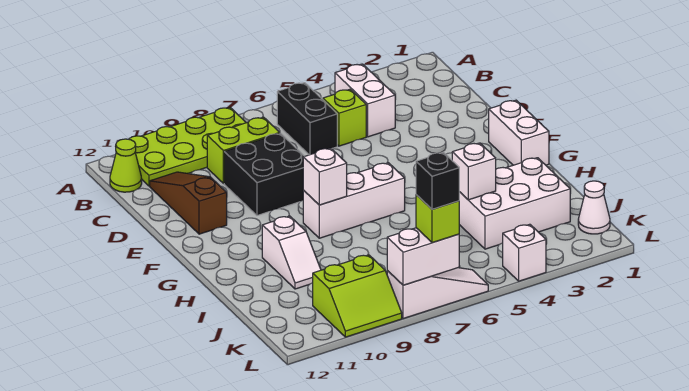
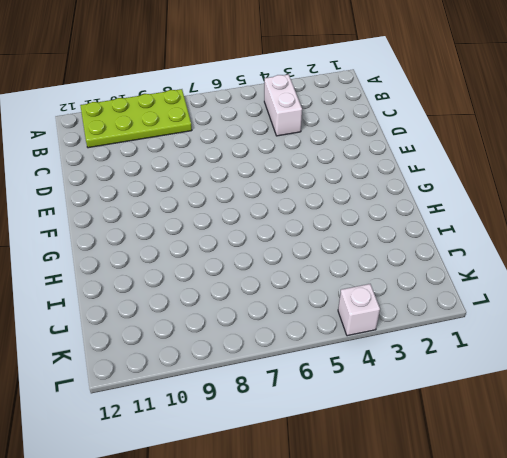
none -> black brick B6:C6 level 1
none -> lime cone B12 level 1
none -> lime brick C5 level 1

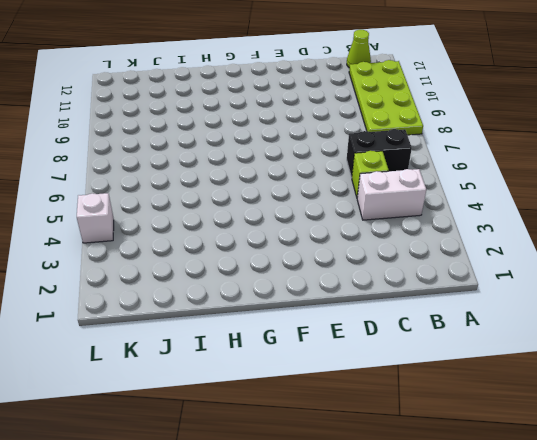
none -> lime brick C8:C9 level 1
none -> brown slope C11:E11 level 1 top E
none -> black brick D8:E9 level 1

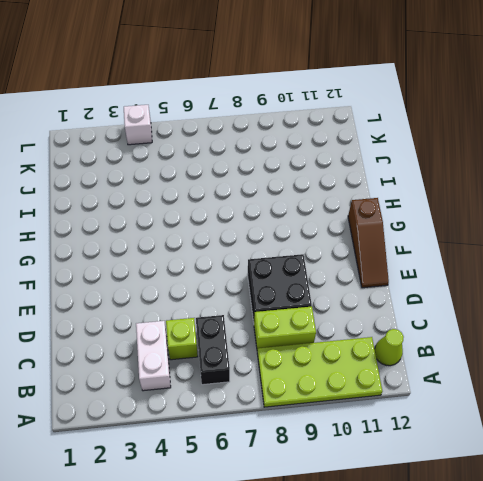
brown slope E12:G12 level 1 top G -> brown slope C11:E11 level 1 top E
none -> white brick F1:G1 level 1
none -> white brick G6:G8 level 1
none -> white slope H10:I10 level 1 top H

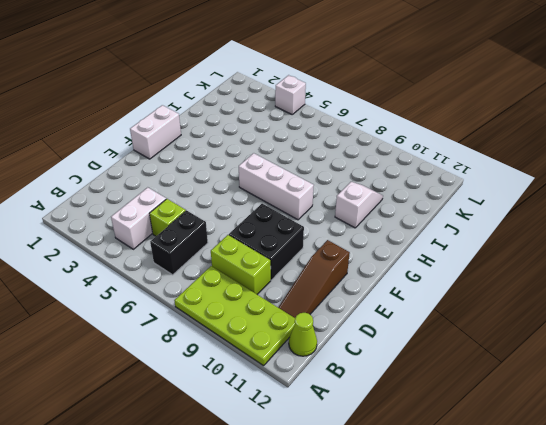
none -> white brick I2:J4 level 1
none -> white cone K1 level 1
none -> lime slope K9:L10 level 1 top K

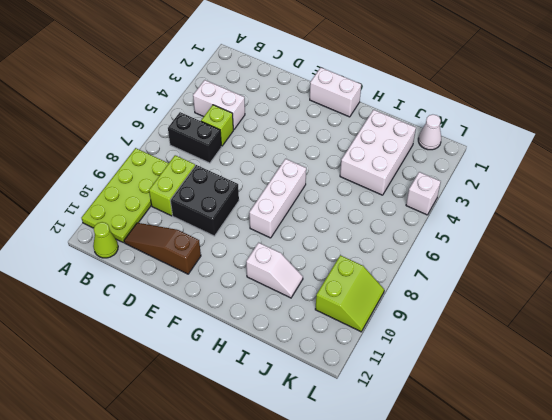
none -> white slope L6:L8 level 1 top 8
none -> white brick G8 level 2
none -> white brick I4 level 2

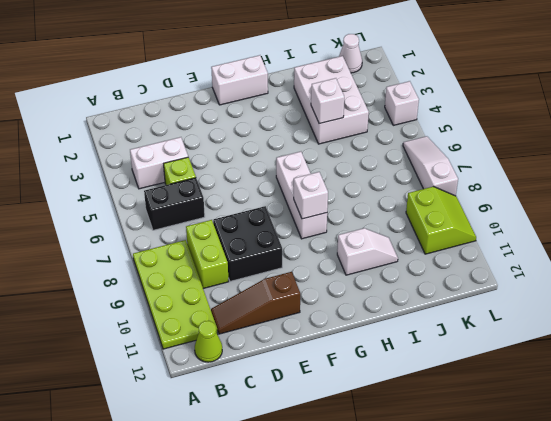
none -> white brick L7:L8 level 2
none -> lime brick L7 level 3
none -> black brick L7 level 4

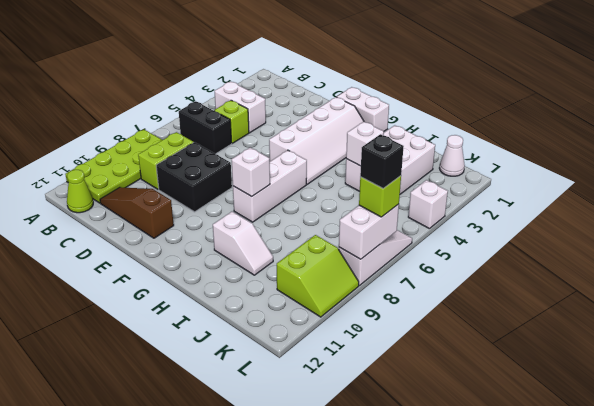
white slope F2:G5 level 1 top F -> none

